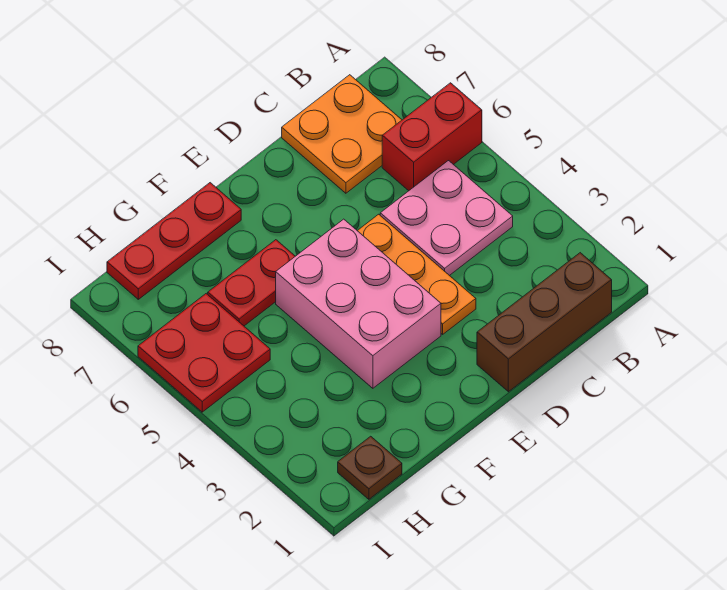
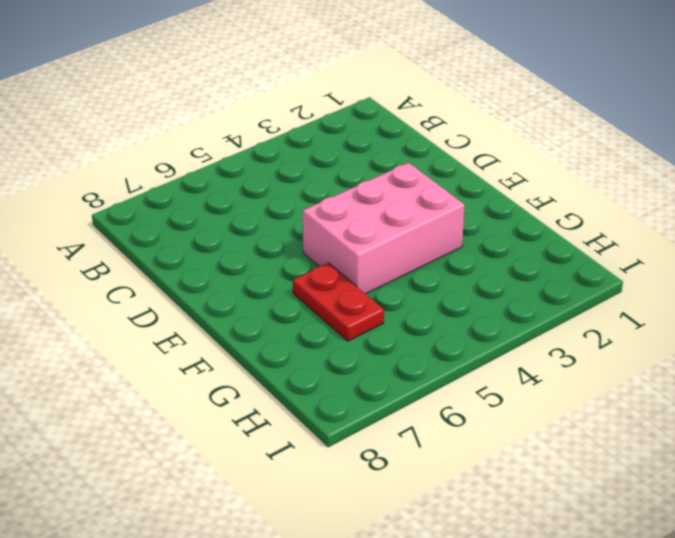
none -> red brick A6:B6 level 1
none -> brown brick B1:D1 level 1

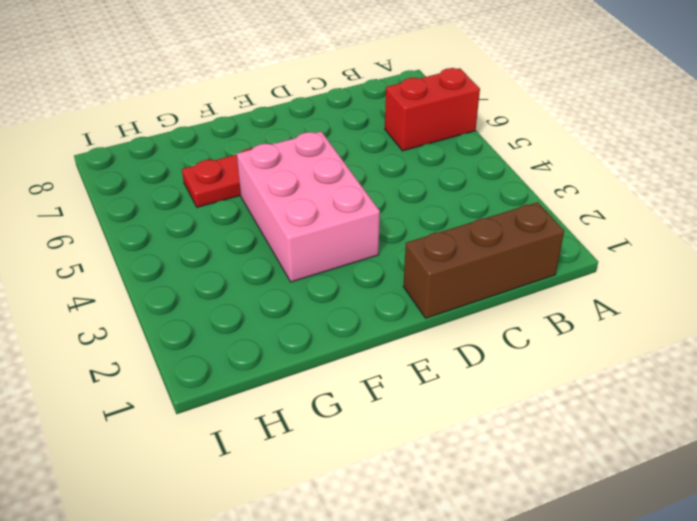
none -> pink plate B4:C5 level 1
none -> orange plate B7:C8 level 1

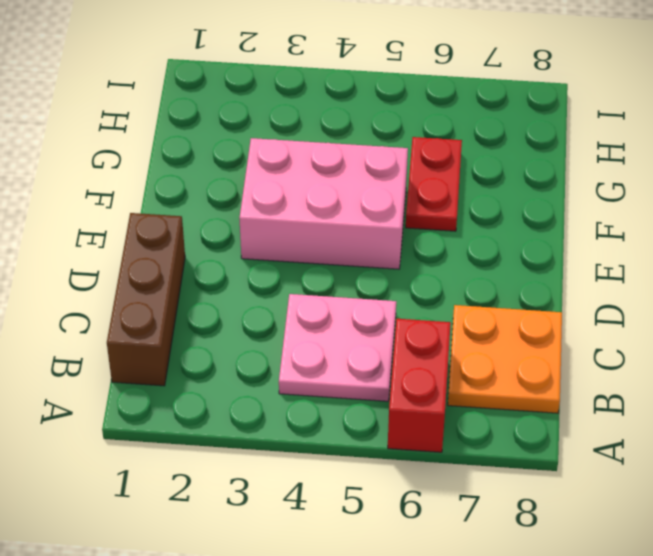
none -> orange plate D3:D5 level 1
none -> red plate F8:H8 level 1

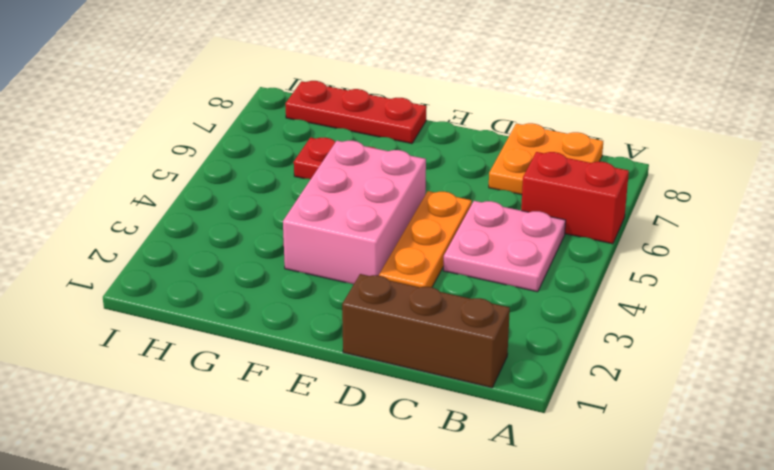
none -> brown plate H1 level 1
none -> red plate H5:I6 level 1

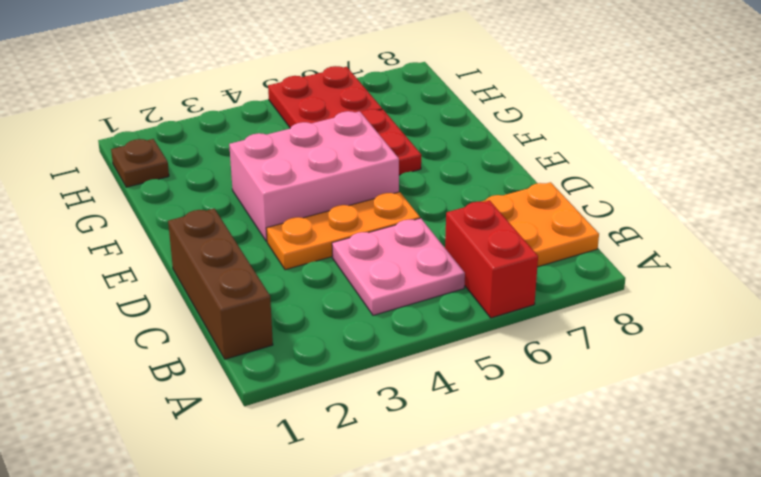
none -> red plate F8:H8 level 1

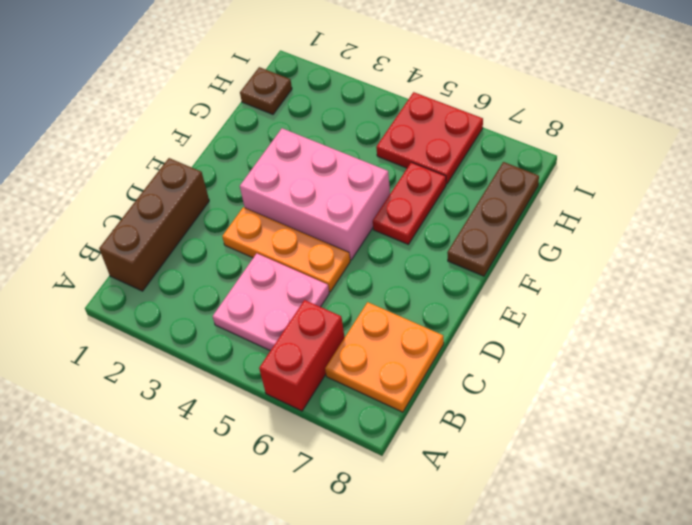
brown plate F8:H8 level 1 -> red plate F8:H8 level 1

